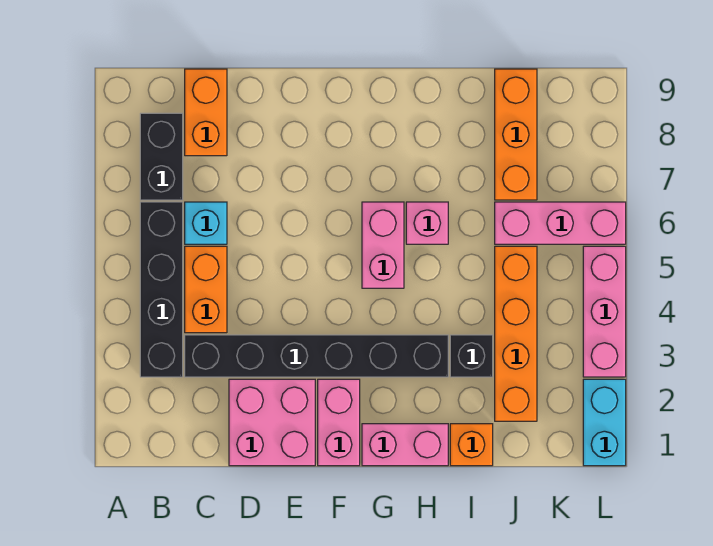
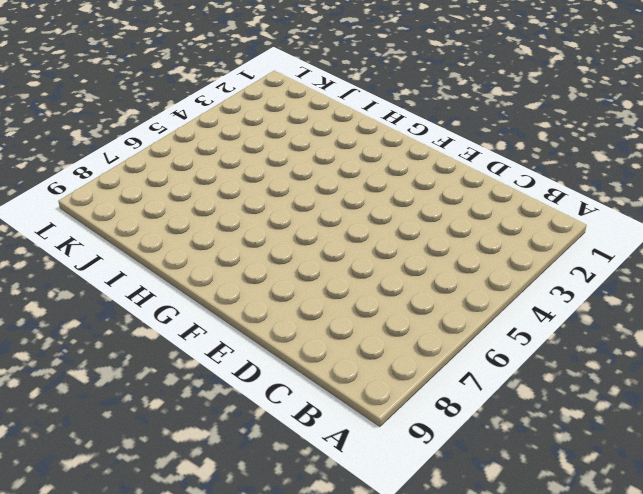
none -> black brick B3:B6 level 1
none -> black brick B7:B8 level 1
none -> black brick C3:H3 level 1

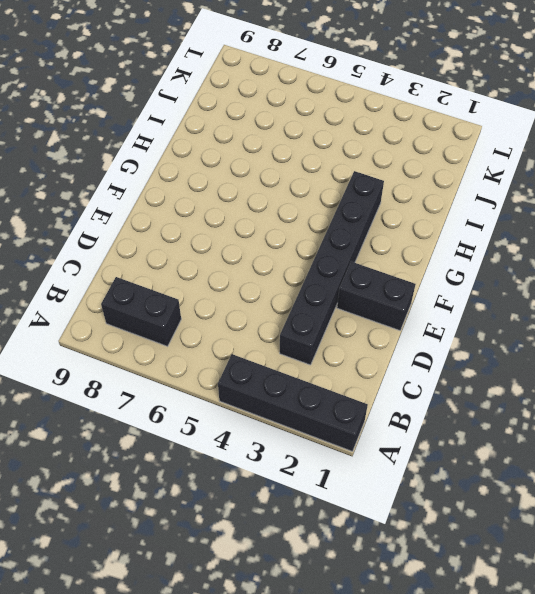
black brick A1:A4 level 1 -> black brick B3:B6 level 1
black brick E1:E2 level 1 -> pink brick D1:E2 level 1
none -> orange brick C4:C5 level 1
none -> cyan brick C6 level 1
none -> orange brick C8:C9 level 1

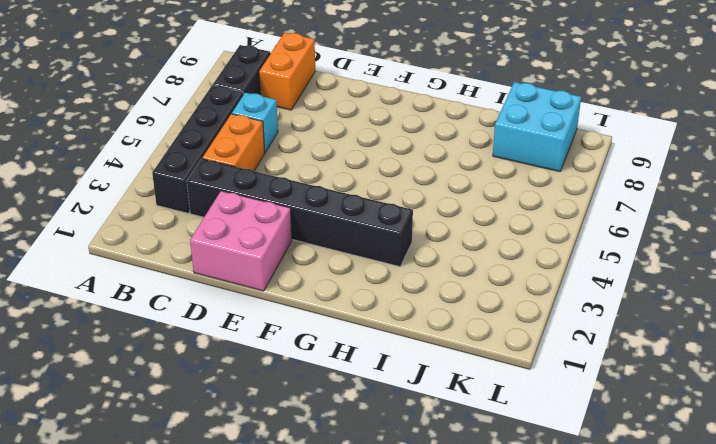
cyan brick J8:K9 level 1 -> orange brick J7:J9 level 1
none -> pink brick F1:F2 level 1
none -> pink brick G1:H1 level 1
none -> pink brick G5:G6 level 1

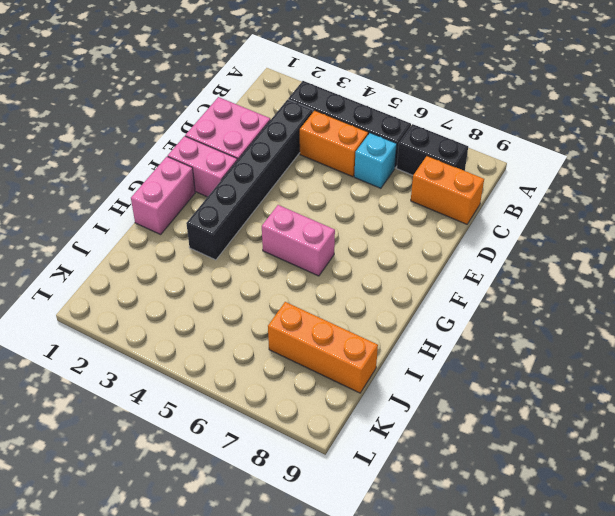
none -> pink brick H6 level 1
none -> orange brick I1 level 1
none -> black brick I3 level 1

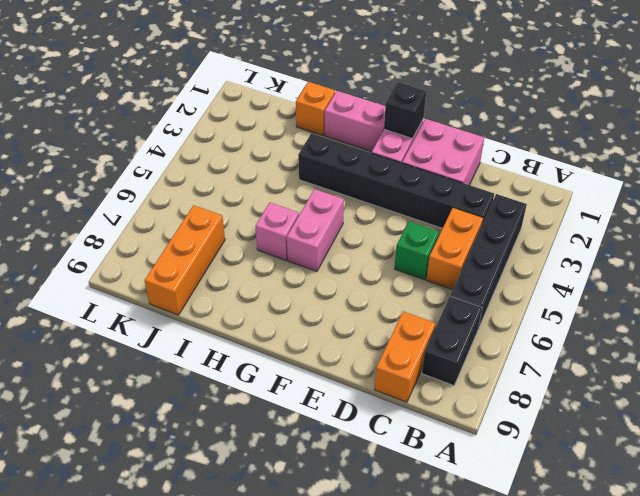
green brick D5 level 1 -> none
black brick F1 level 2 -> black brick I3 level 1
none -> cyan brick C6 level 1
none -> orange brick J2:J5 level 1
none -> pink brick J6:L6 level 1

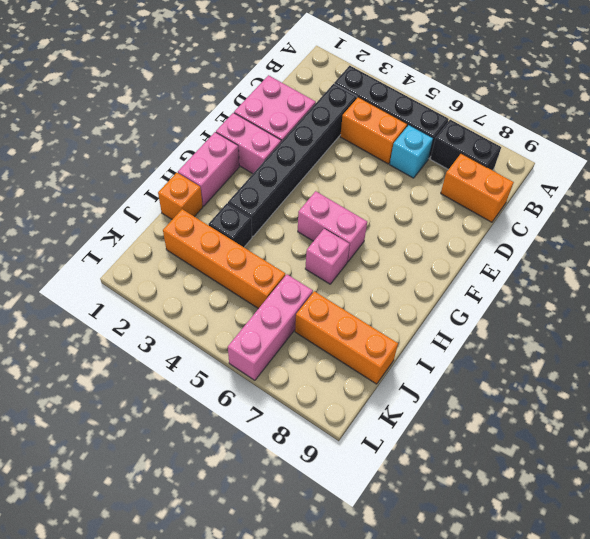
none -> cyan brick L1:L2 level 1
none -> pink brick L3:L5 level 1

